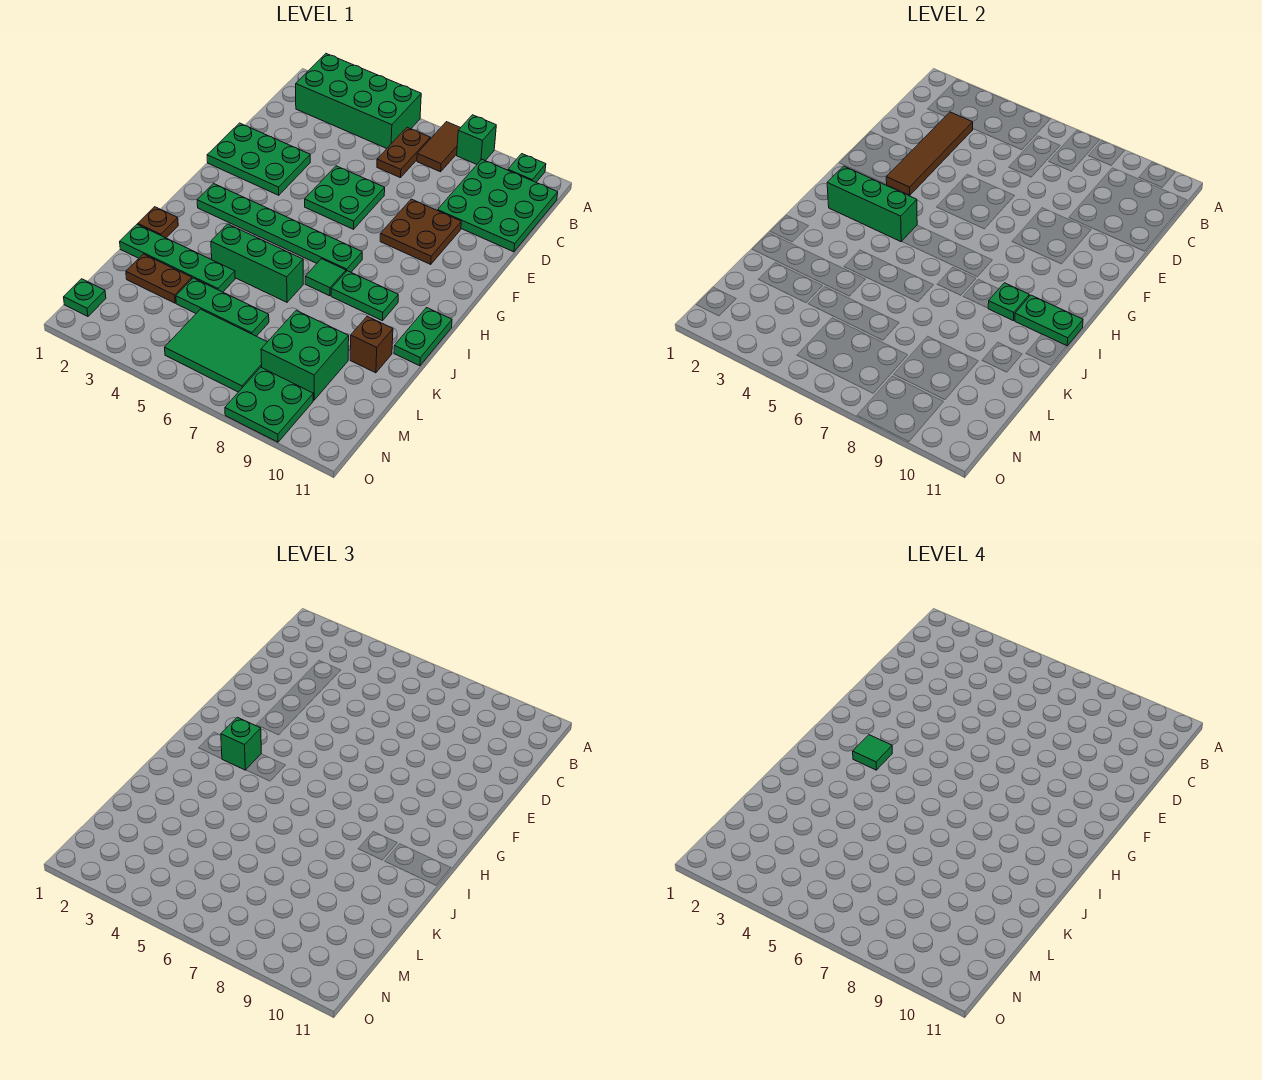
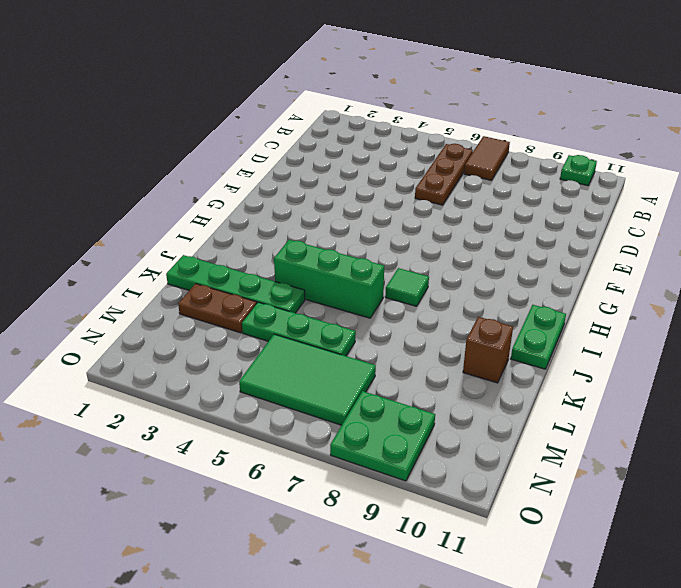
brown plate B6:D6 level 1 -> brown plate B6:C6 level 1
none -> green brick A2:B5 level 1
none -> green brick A8 level 1
none -> green plate B9:D11 level 1

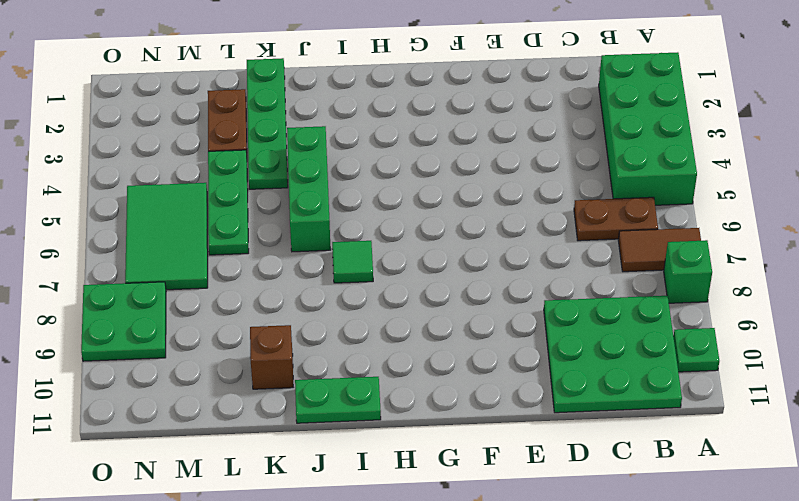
none -> green plate E1:F3 level 1
none -> green plate E5:F6 level 1
none -> brown plate E8:F9 level 1

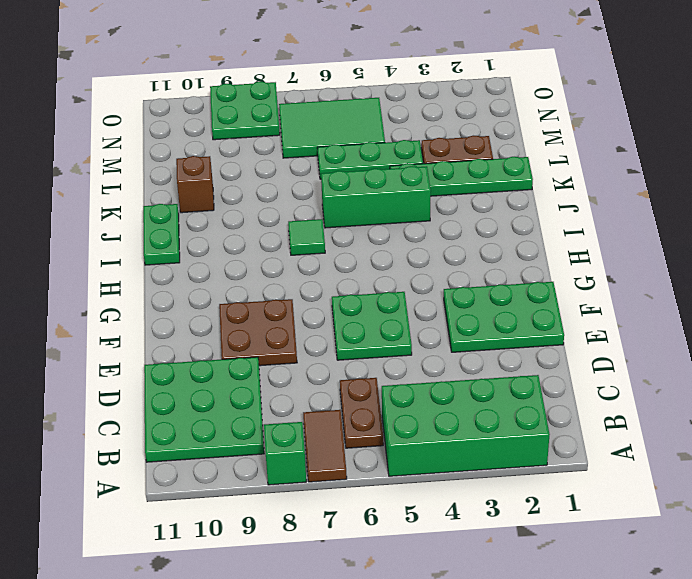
none -> green plate A10 level 1
none -> green plate H2:H7 level 1
none -> green plate I8:I9 level 1

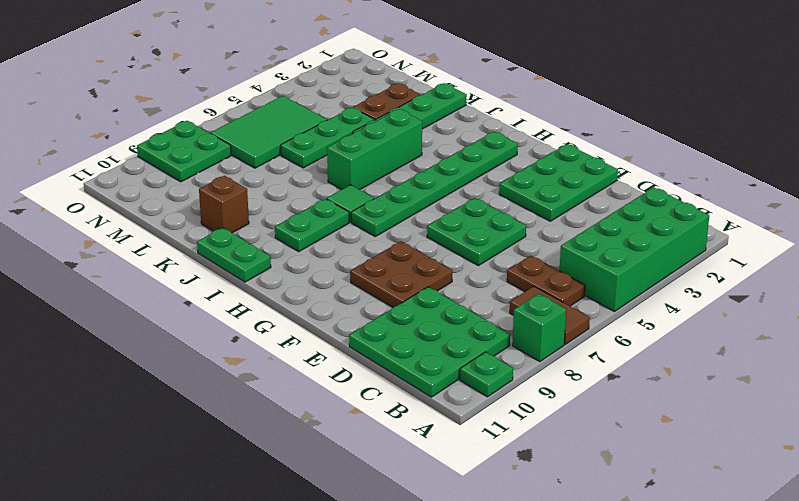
none -> brown plate J1 level 1
none -> green brick L8:M9 level 1
none -> green plate N1 level 1

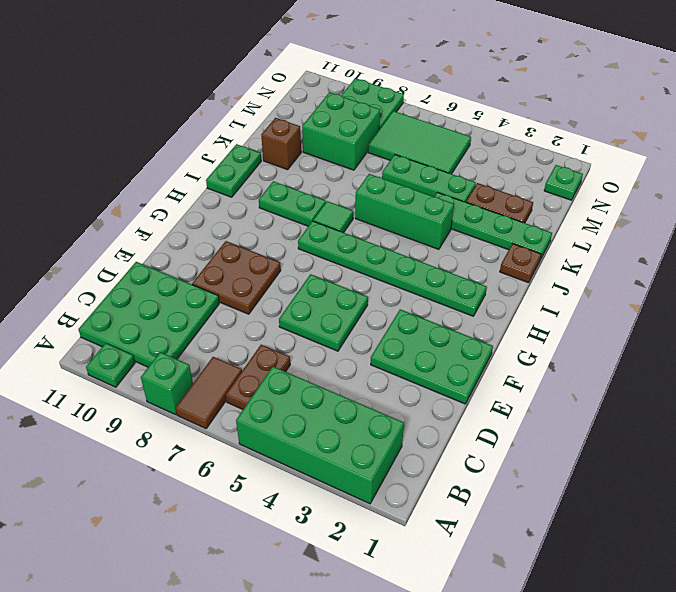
none -> brown tile C3:F3 level 2
none -> green brick H2:H4 level 2
none -> green plate I9 level 2

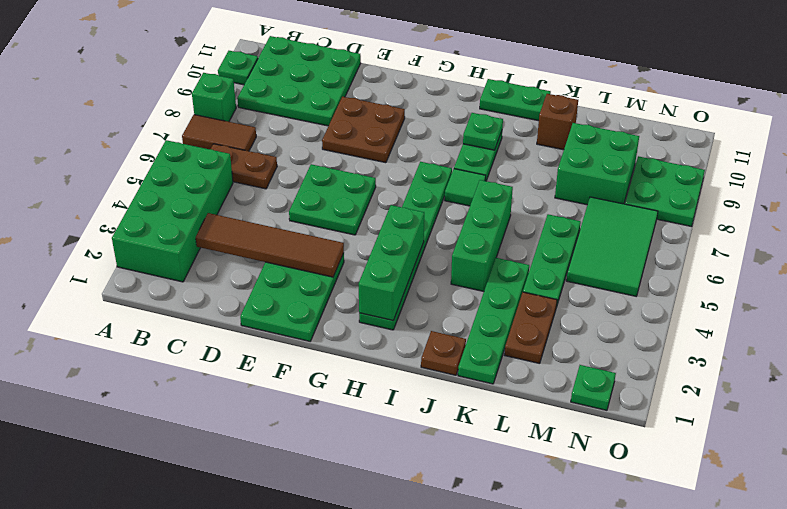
none -> green plate I10:I11 level 2
none -> green brick H3 level 3
none -> green tile H3 level 4

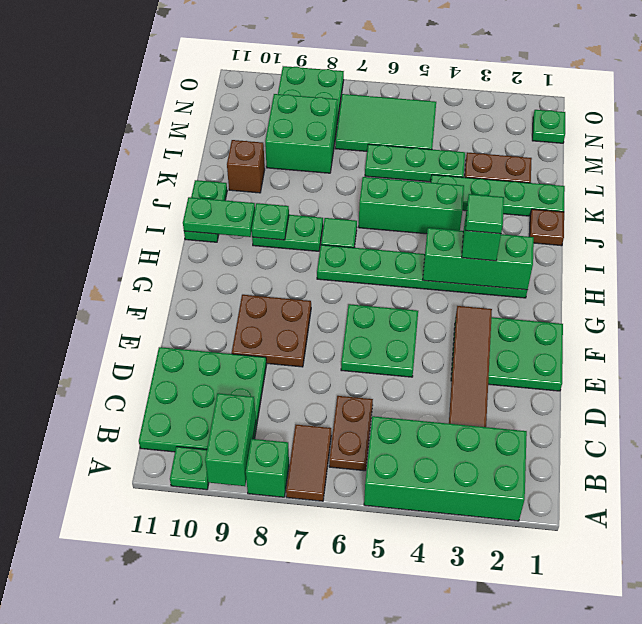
green brick A9:B9 level 2 -> none

